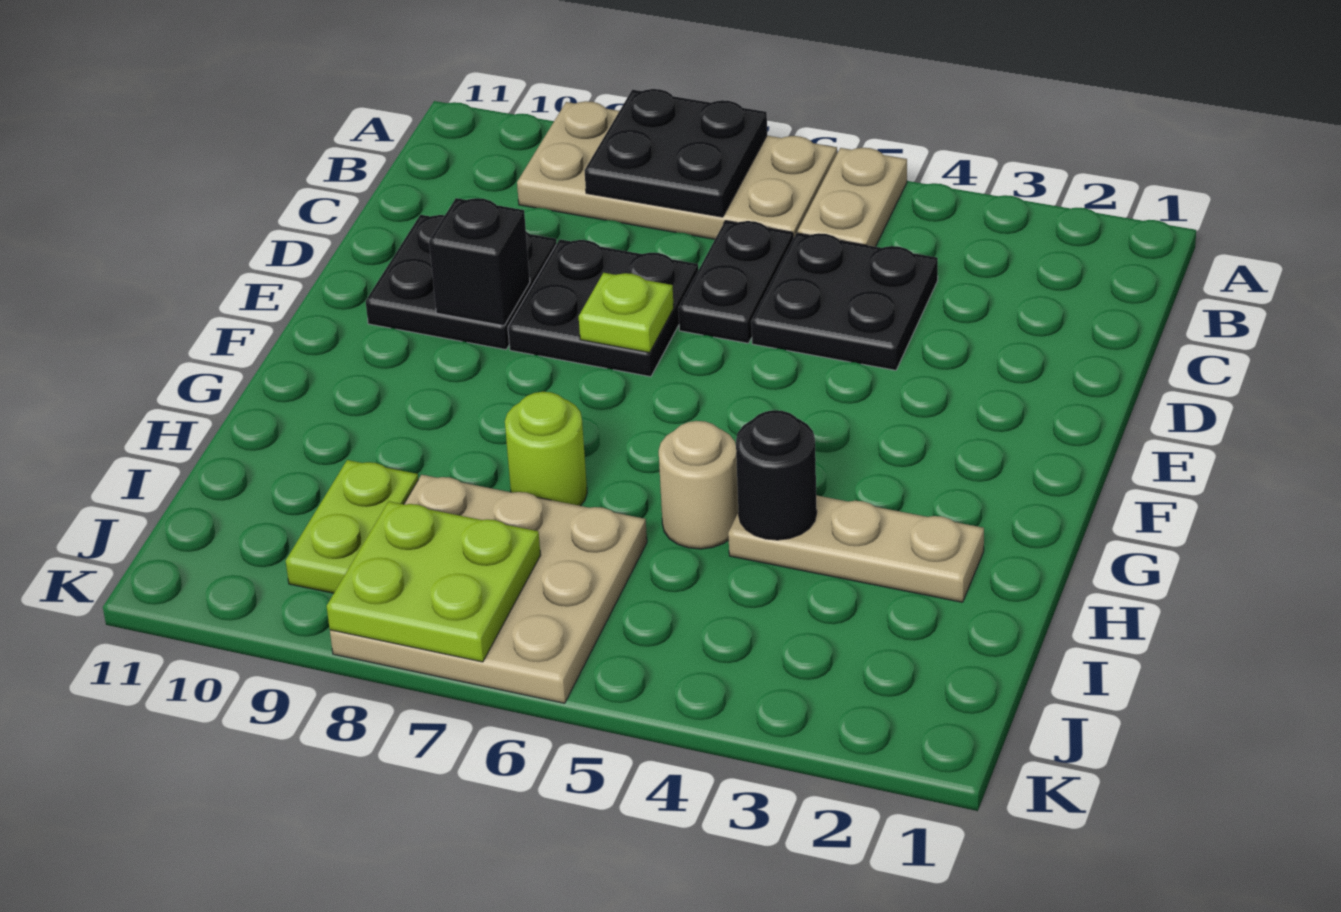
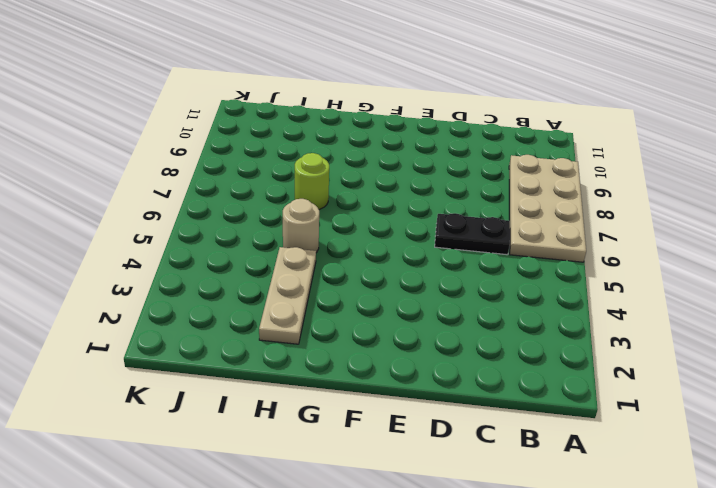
none -> tan plate A5:B5 level 1
none -> black plate C4:D5 level 1
none -> black plate D7:E8 level 1

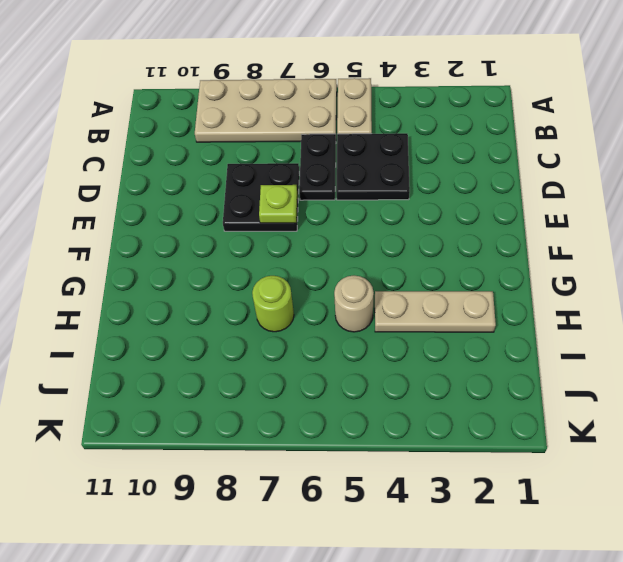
none -> black plate D9:E10 level 1
none -> tan plate I6:K8 level 1
none -> lime plate I9:J9 level 1

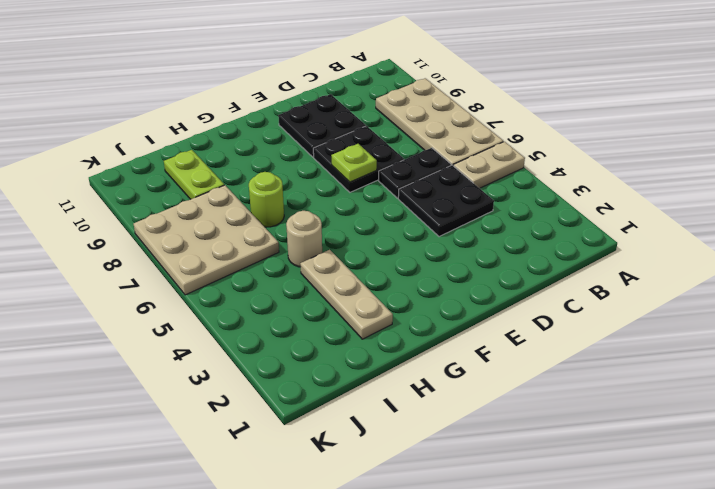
lime plate I9:I10 level 1 -> lime plate I9:J9 level 1
none -> black plate A7:B8 level 2
none -> black brick E9 level 2
none -> black round brick H4 level 2

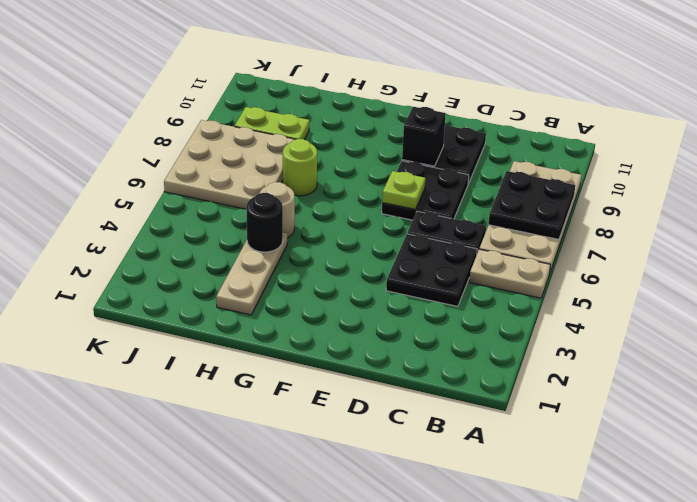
none -> lime plate J7:K8 level 2

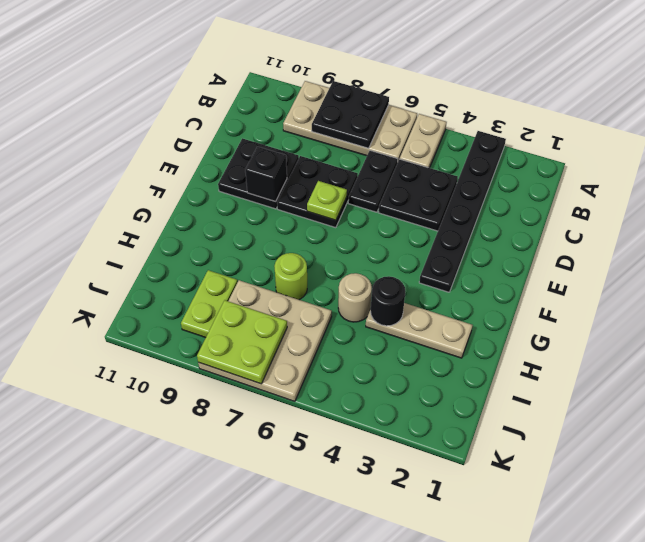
black plate A3:F3 level 1 -> none

